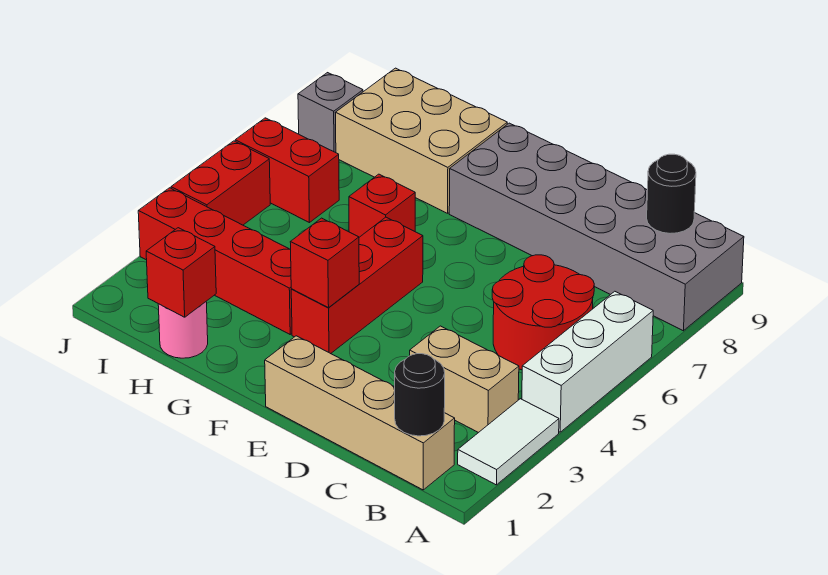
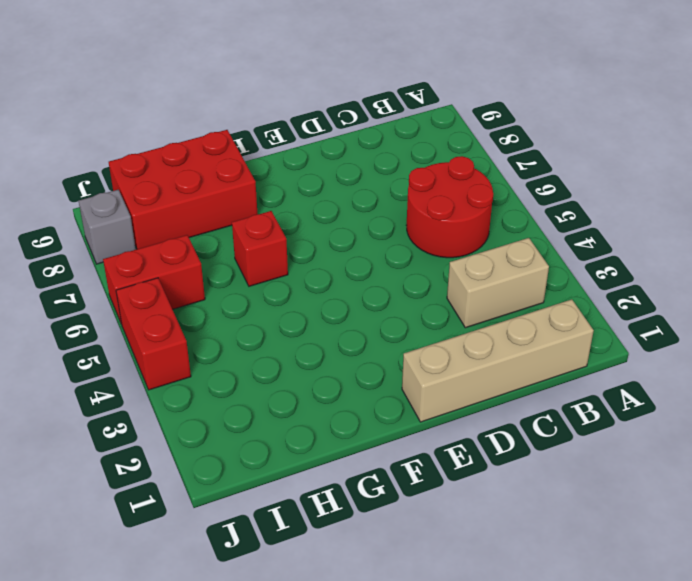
red brick G8:I9 level 1 -> tan brick G8:I9 level 1
none -> white tile A2:A3 level 1
none -> white brick A4:A6 level 1
none -> grey brick A8:F9 level 1

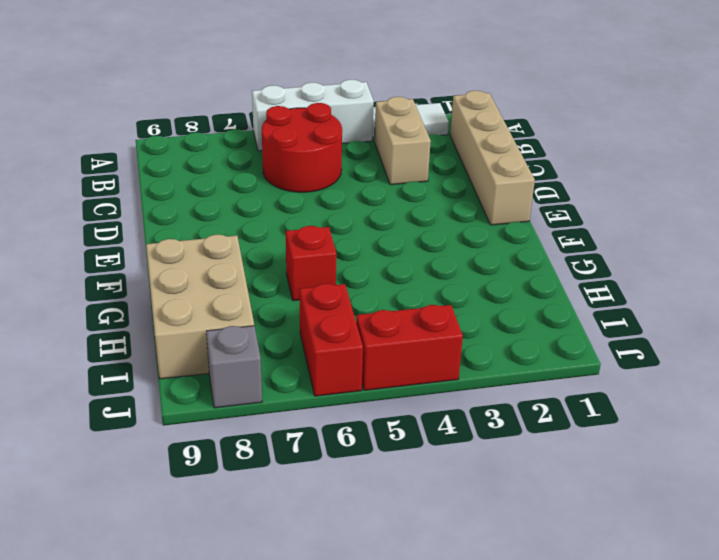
none -> grey brick A8:F9 level 1
none -> red brick F3:F5 level 1
none -> red brick G3:J3 level 1

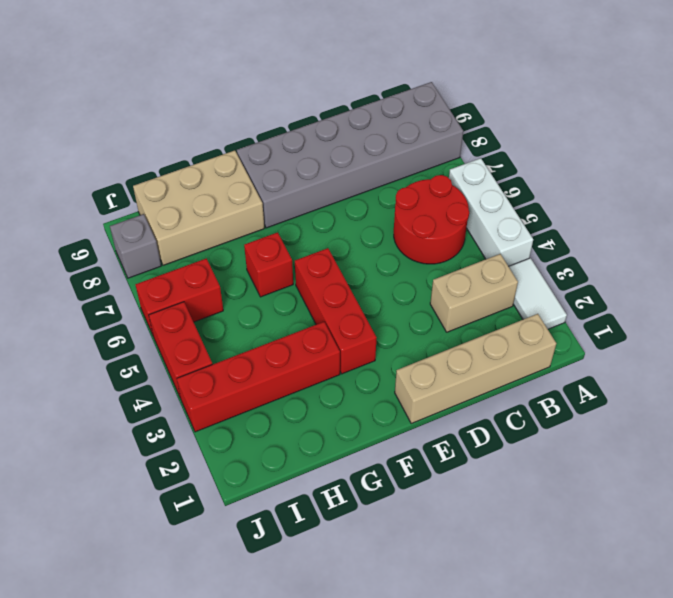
none -> pink round brick H1 level 1
none -> black round brick B1 level 2
none -> black round brick B9 level 2

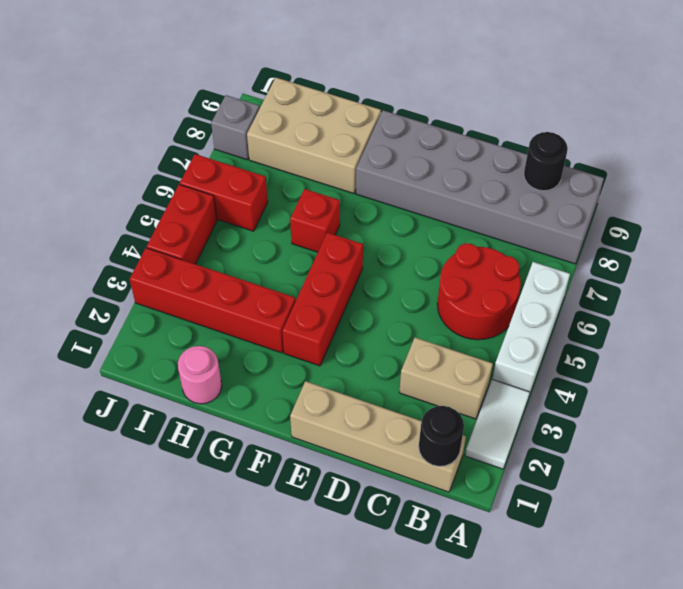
none -> red brick F3 level 2
none -> red brick H1 level 2

